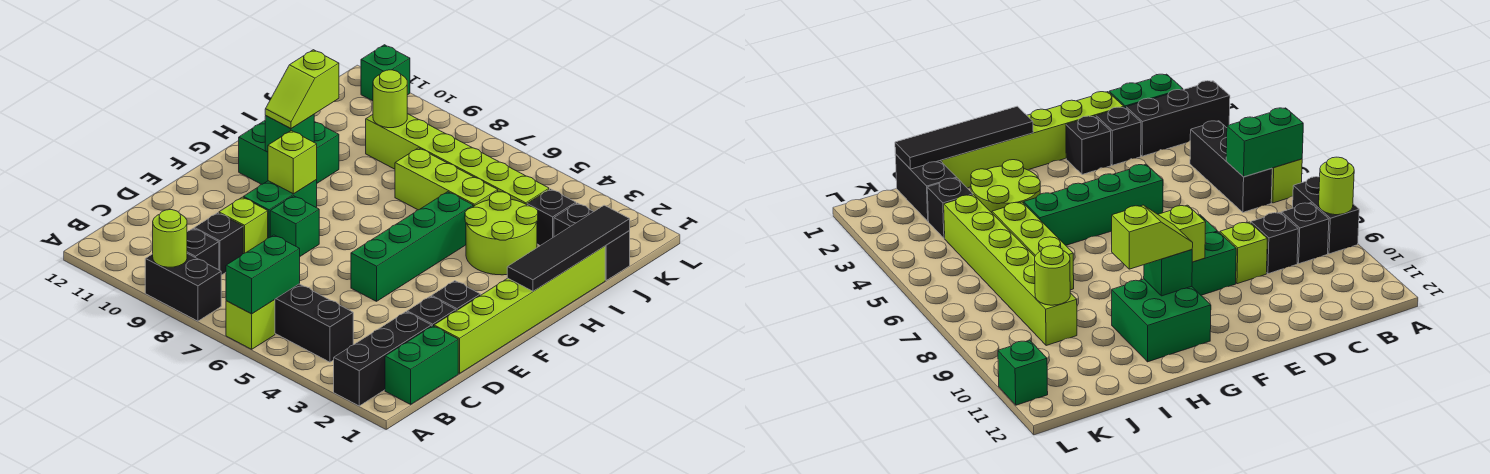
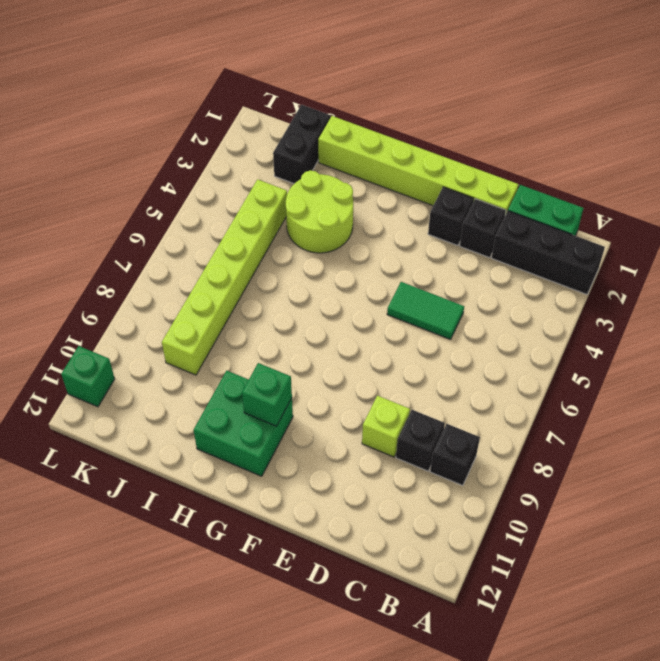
green tile D5:E5 level 1 -> green brick E5:H5 level 1
none -> lime brick A6 level 1
none -> black brick A8:A9 level 1
none -> black brick B4:B6 level 1

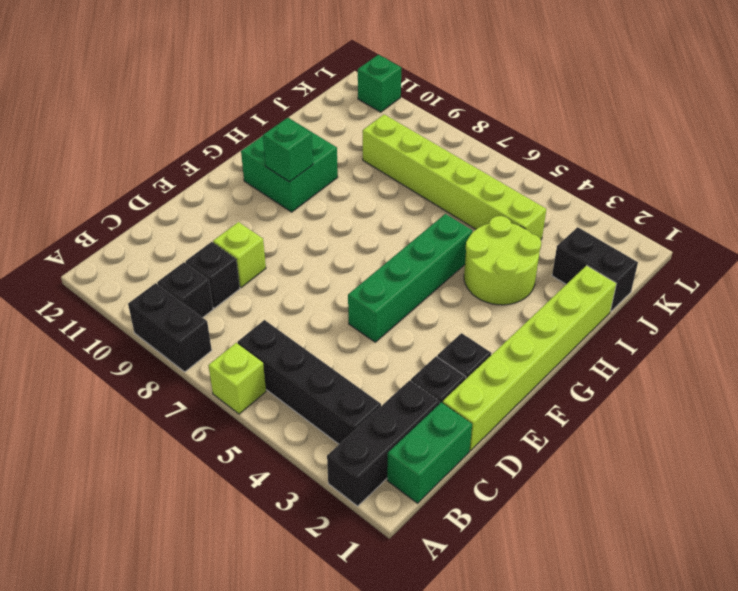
black brick B3:B6 level 1 -> black brick B4:B6 level 1
none -> green brick E8 level 1
none -> green brick E9:F9 level 1
none -> lime brick I5:I7 level 1

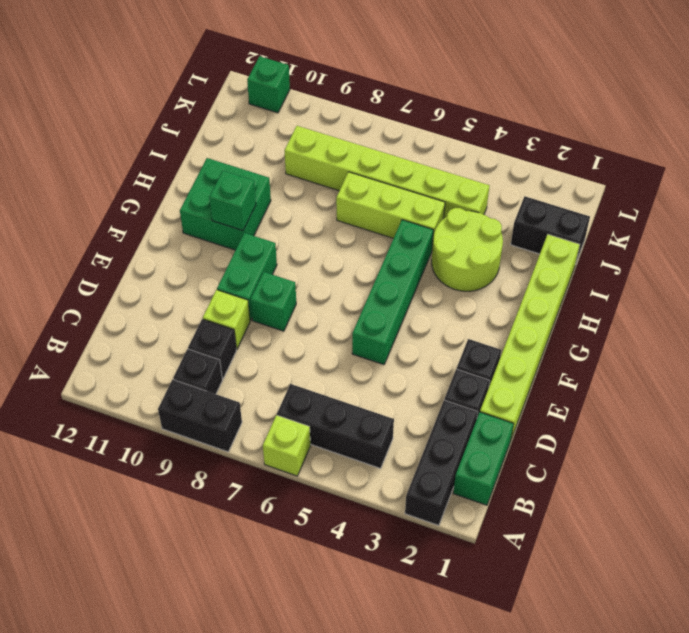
none -> black brick J3 level 1
none -> green brick A6:B6 level 2
none -> lime round brick A9 level 2

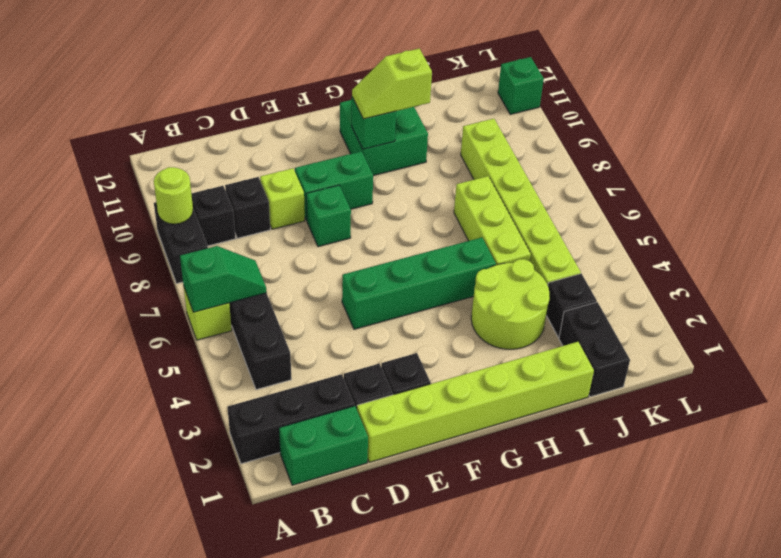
green slope A6:B6 level 2 top A -> green brick A6:B6 level 2
none -> lime brick F9 level 2
none -> black tile G1:J1 level 2
none -> lime round brick J9 level 2

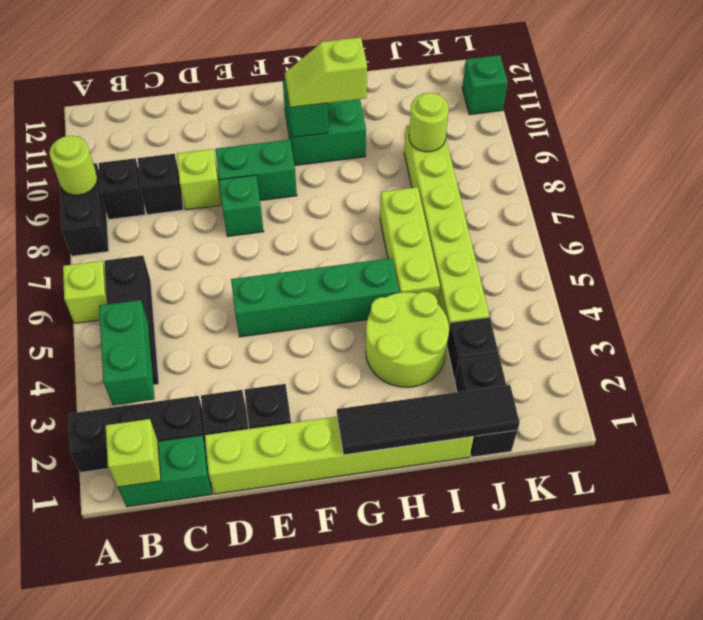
lime brick B1 level 2 -> lime brick F9 level 2
green brick B3:B4 level 2 -> green brick A6:B6 level 2

